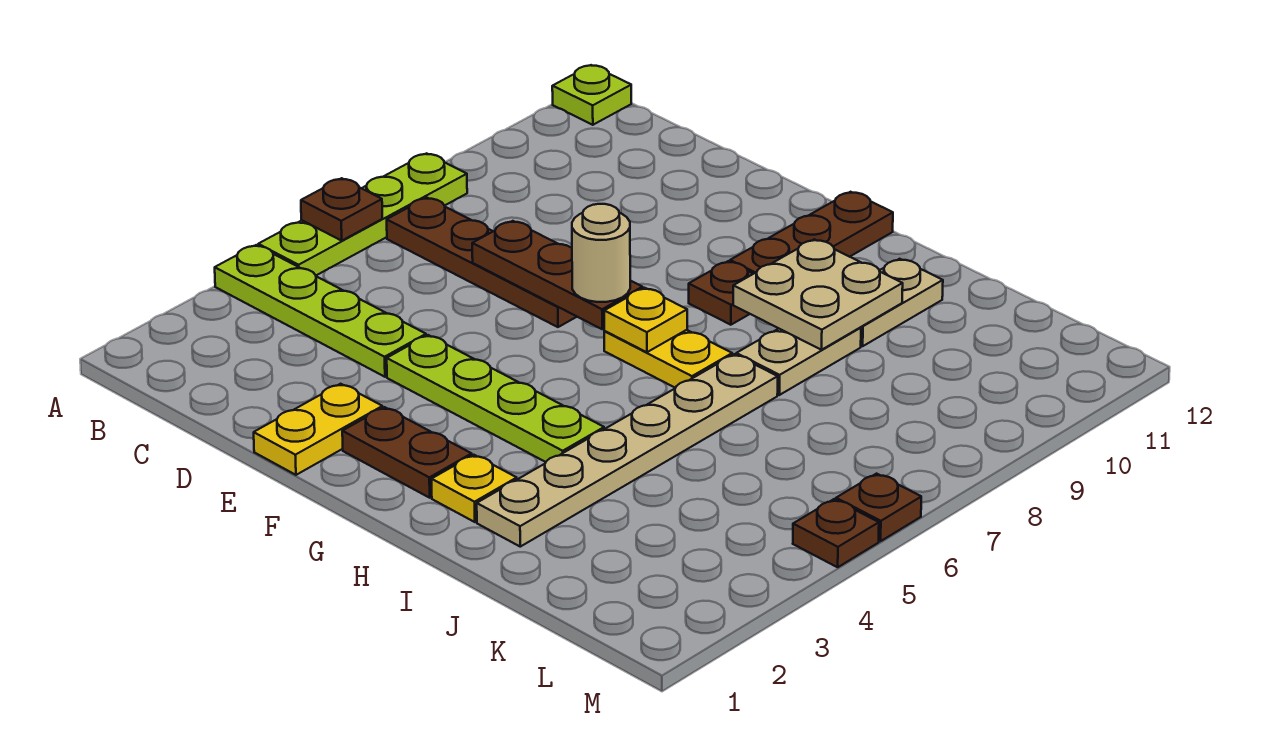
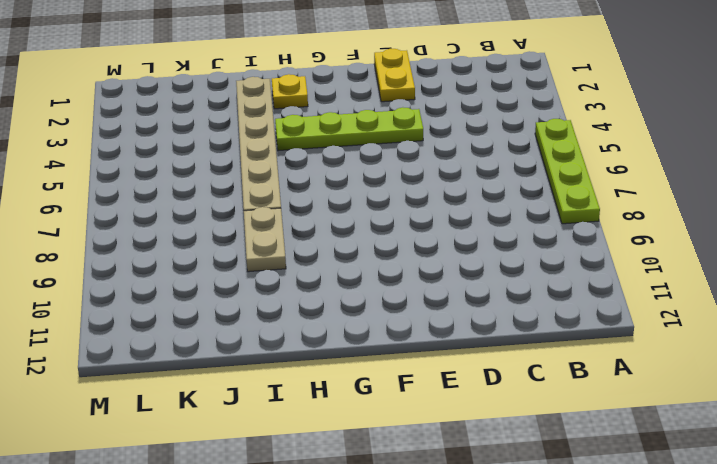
none -> lime plate A4:D4 level 1
none -> lime plate A12 level 1
none -> brown plate B7:E7 level 1

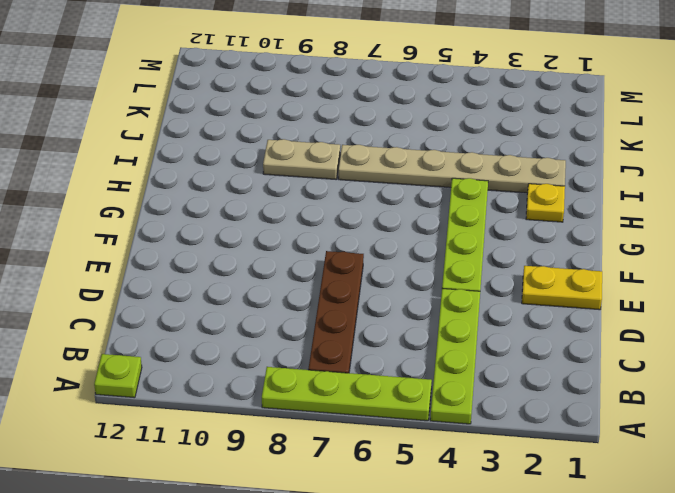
none -> brown plate F2:G2 level 1
none -> yellow plate G7:H7 level 1
none -> brown plate G9 level 1

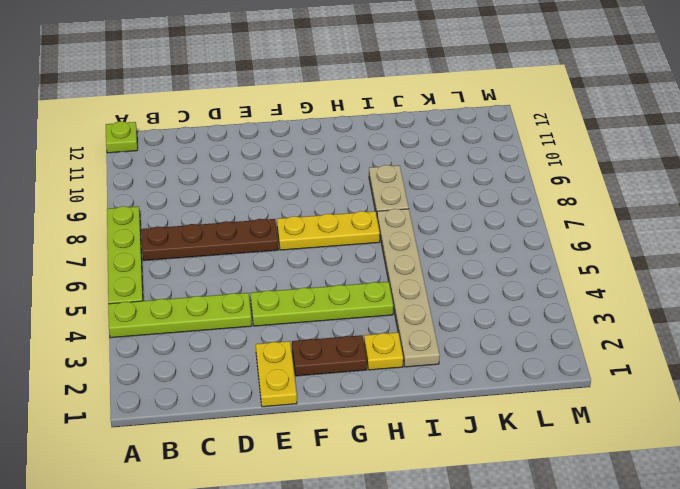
yellow plate F7:H7 level 1 -> yellow plate G7:H7 level 1
none -> brown plate G9 level 1
none -> brown plate G10:G12 level 1
none -> tan plate I10:I11 level 1

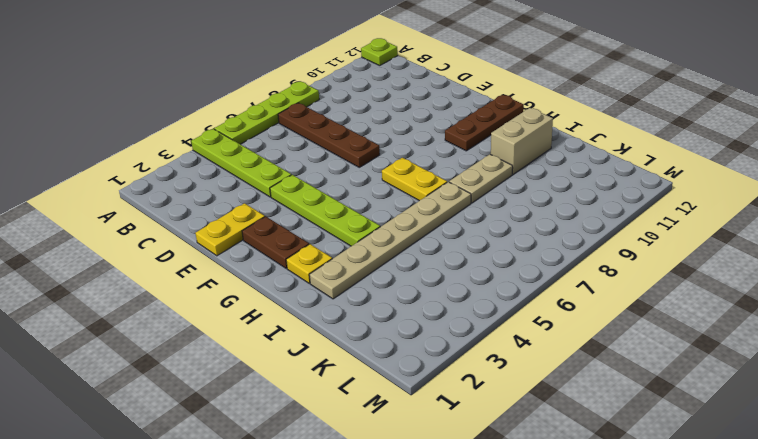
tan brick I10:I11 level 1 -> tan plate I10:I11 level 1
none -> brown plate G9 level 1
none -> brown plate M5 level 1
none -> brown plate M6 level 1

